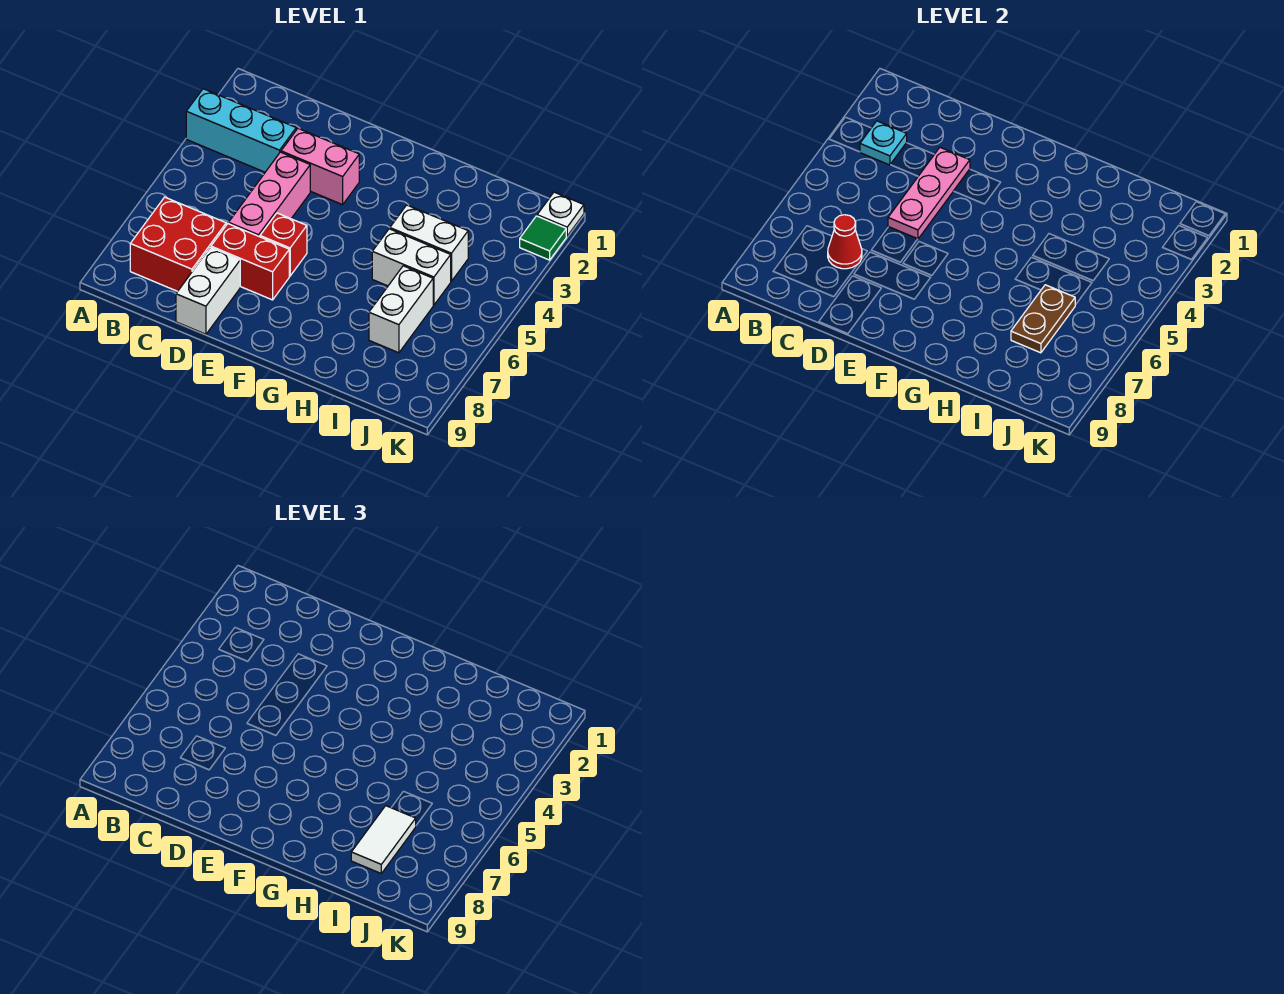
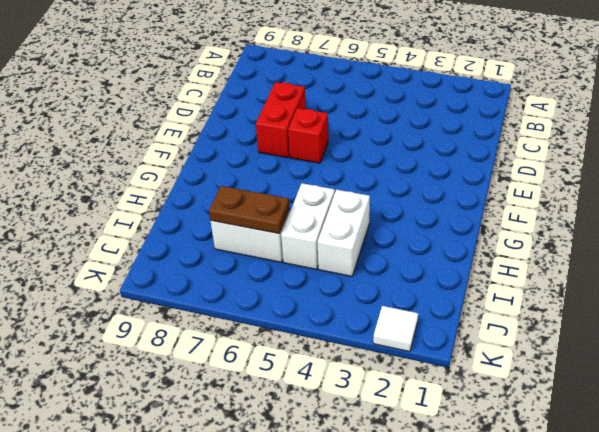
white tile K2 level 1 -> green tile K2 level 1
none -> cyan brick A3:C3 level 1
none -> red brick B7:C8 level 1
none -> pink brick D3:E3 level 1

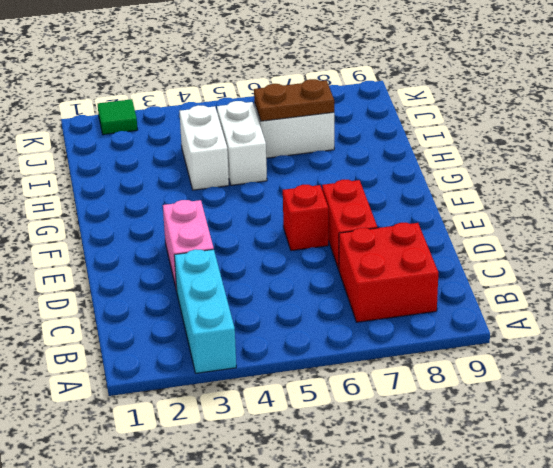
none -> pink brick D4:D6 level 1
none -> white brick D8:D9 level 1
none -> white plate K1 level 1

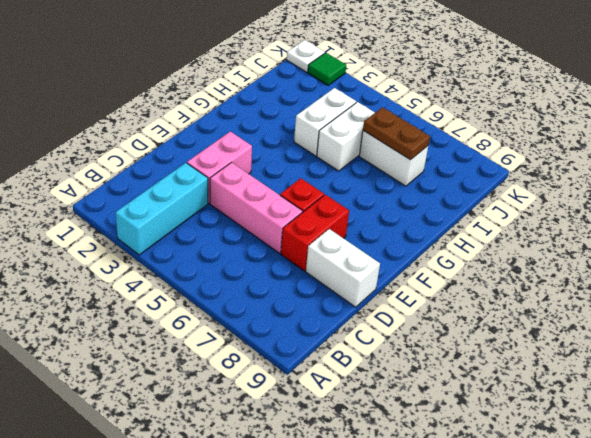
none -> red brick B7:C8 level 1
none -> cyan plate B3 level 2
none -> red cone C7 level 2

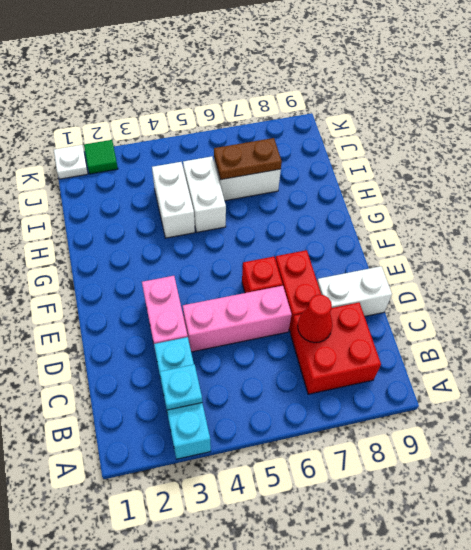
none -> pink plate D3:D5 level 2
none -> white tile I7:I8 level 3

